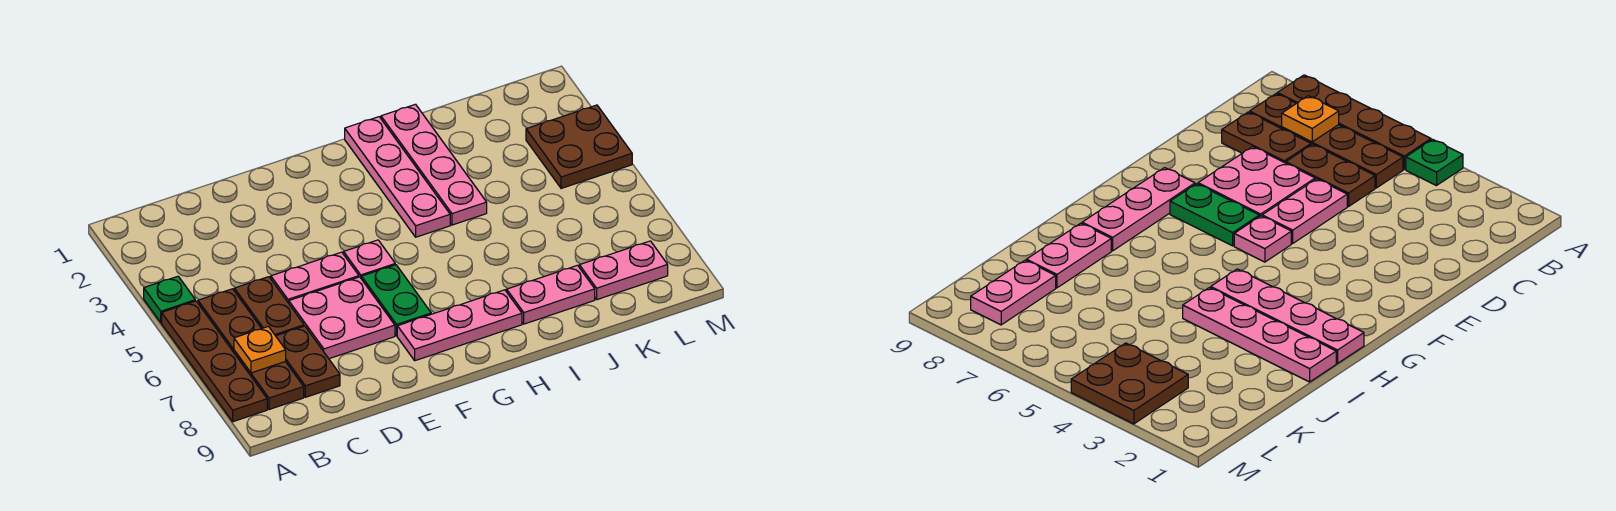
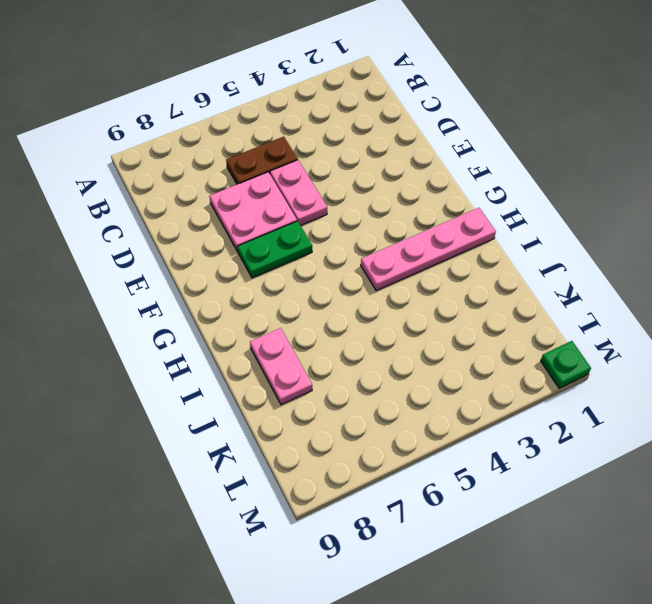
green plate M1 level 1 -> green plate A4 level 1
none -> brown plate A5:A8 level 1
none -> brown plate B5:B8 level 1
none -> brown plate C7:C8 level 1

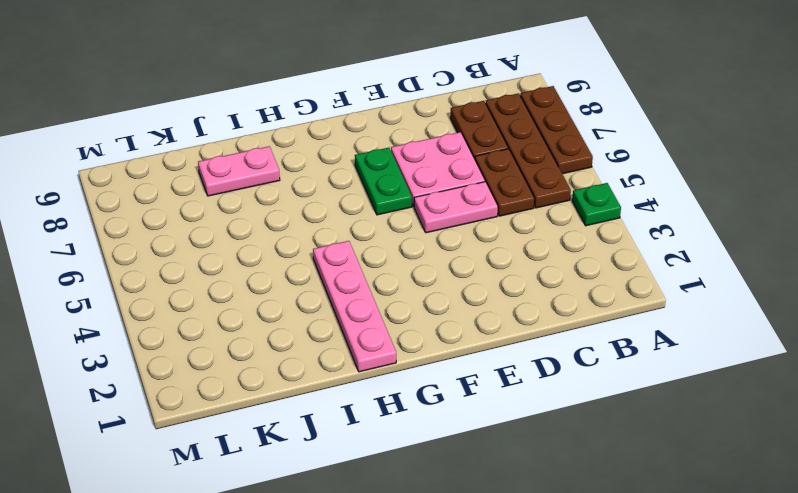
brown plate A6:A8 level 1 -> brown plate A5:A8 level 1
none -> pink plate F5 level 1
none -> pink plate F8:H8 level 1
none -> pink plate I1:I4 level 1

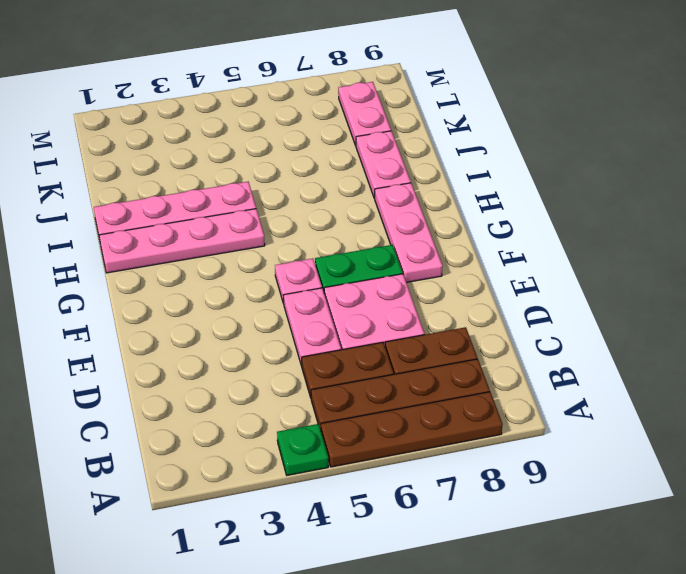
none -> brown plate L3:M4 level 1
none -> orange plate B7 level 2

